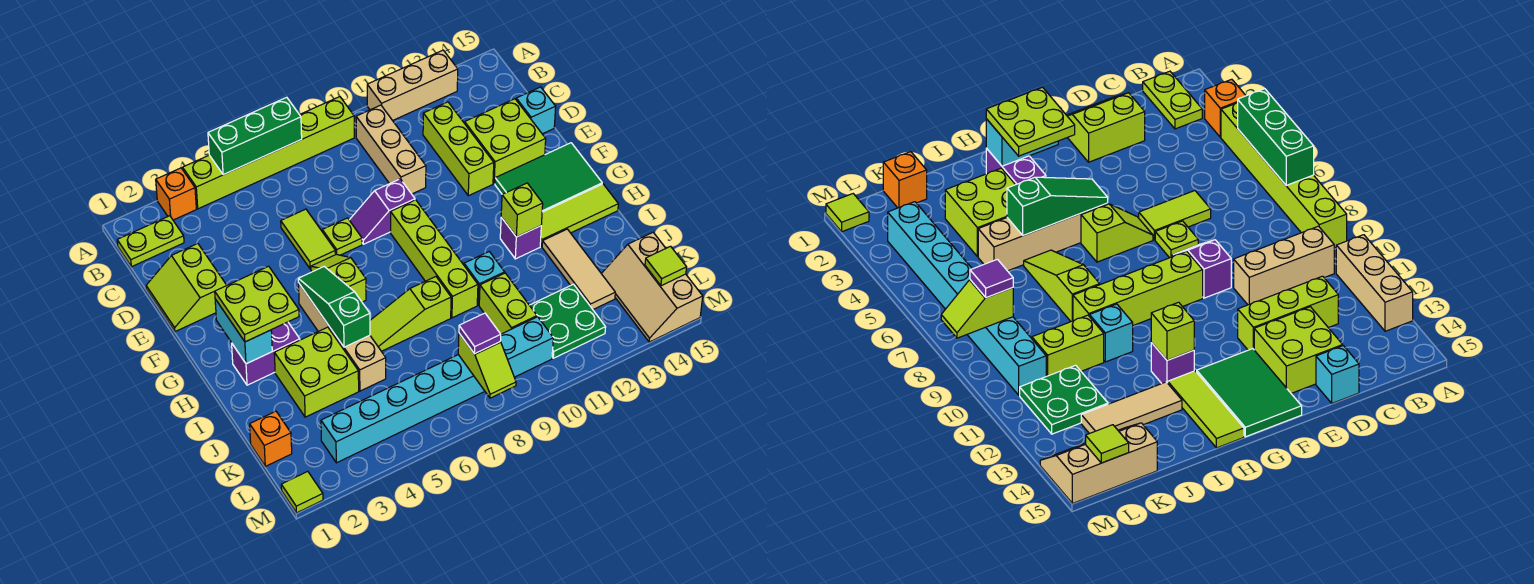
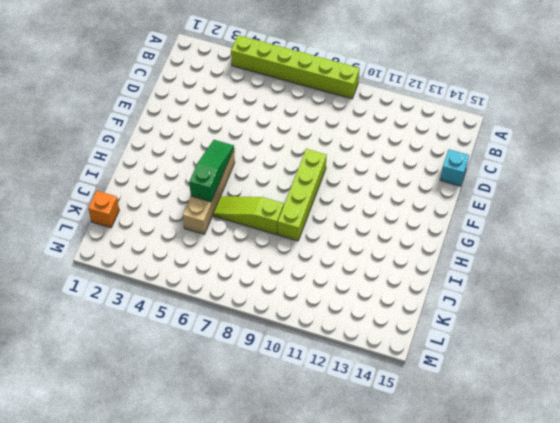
none -> orange brick A3 level 1
none -> tan brick A11:A13 level 1
none -> lime plate B1:B2 level 1
none -> tan brick B10:D10 level 1

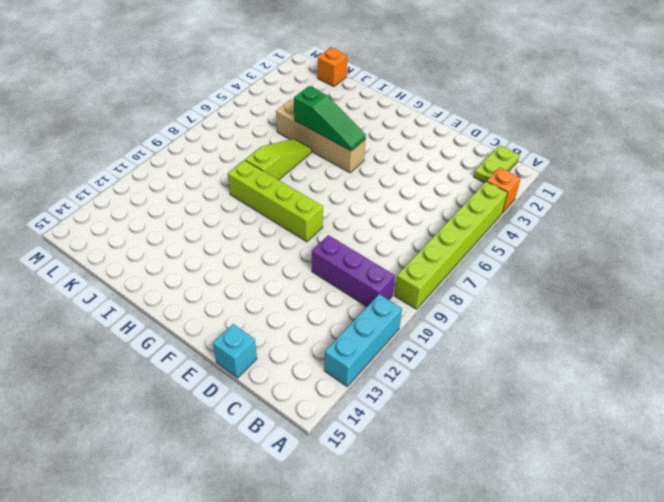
cyan brick A11:A13 level 1 -> tan brick A11:A13 level 1
purple brick B10:D10 level 1 -> tan brick B10:D10 level 1
none -> lime brick C12:E12 level 1
none -> lime slope D1:E2 level 1 top 2
none -> lime tile D6:E6 level 1
none -> lime brick D13:E14 level 1

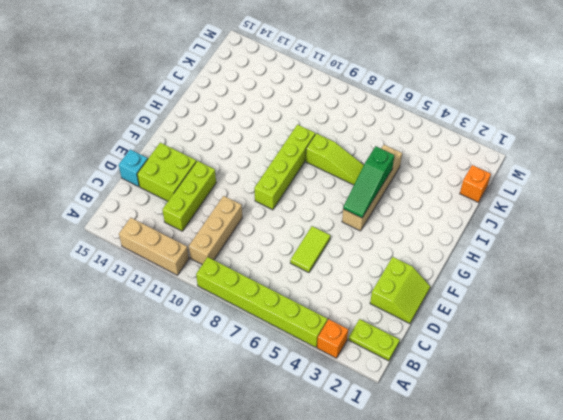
none -> lime plate E7 level 1
none -> purple slope E8:E9 level 1 top 9
none -> lime slope F6:G6 level 1 top G
none -> green tile F13:G15 level 1

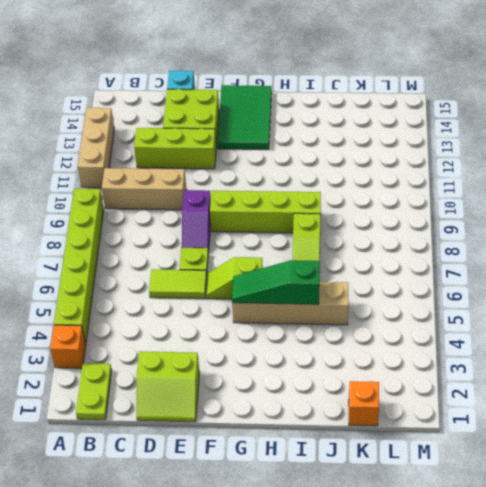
none -> purple brick H2:H3 level 1
none -> purple brick H12 level 1
none -> lime tile H13:H15 level 1
none -> lime brick I3:J4 level 1

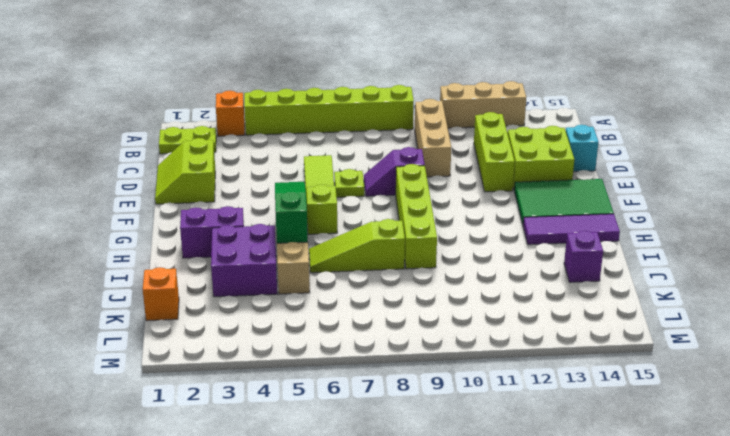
purple tile H13:H15 level 1 -> lime tile H13:H15 level 1
purple brick I3:J4 level 1 -> lime brick I3:J4 level 1
purple brick J14 level 1 -> purple brick H12 level 1
none -> cyan brick I10 level 1
none -> tan tile I13:K13 level 1
none -> lime brick J10:K10 level 1
none -> green plate K11:L12 level 1

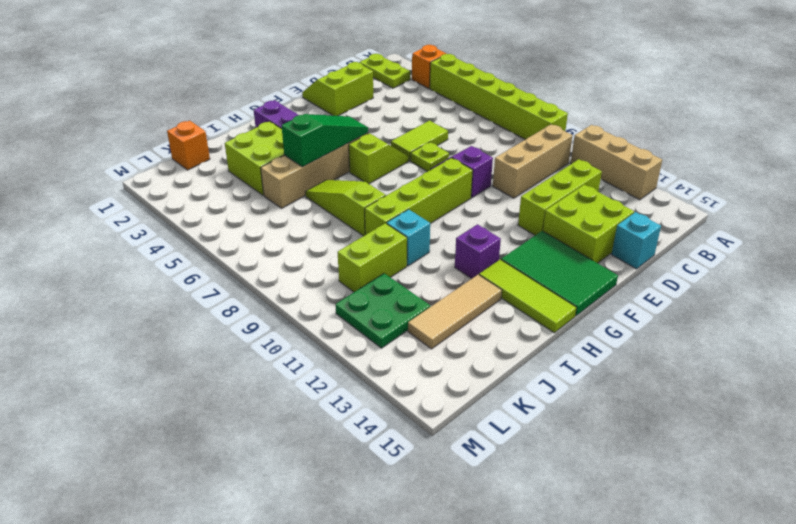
none -> tan slope K14:M15 level 1 top 15
none -> cyan brick L3:L10 level 1
none -> lime tile M1 level 1
none -> green brick A5:A7 level 2

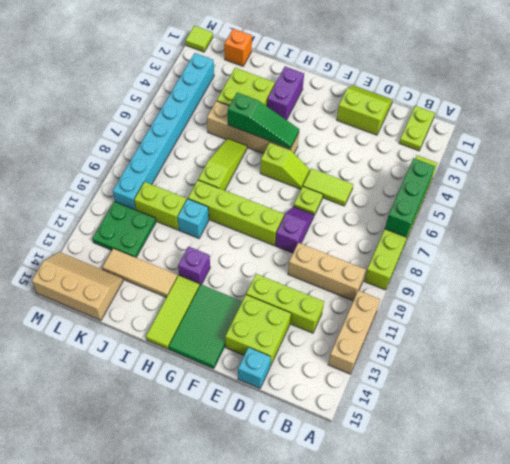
none -> orange brick A3 level 1
none -> cyan brick G2:H2 level 2
none -> lime brick H12 level 2
none -> lime slope L8:M8 level 2 top L

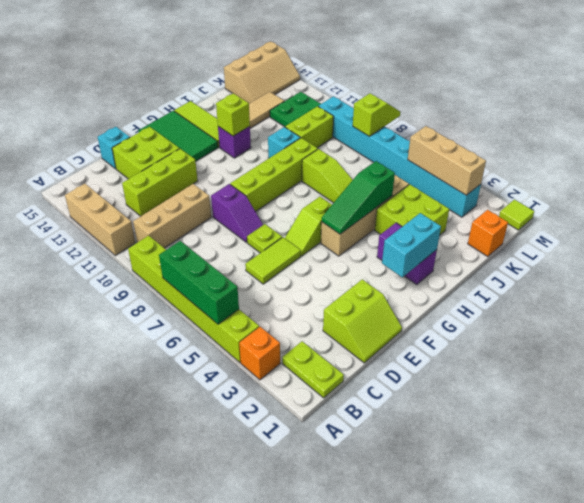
tan brick L3:L5 level 2 -> none
none -> lime tile L15 level 2
none -> lime plate G2:H3 level 3
none -> purple tile L8 level 3

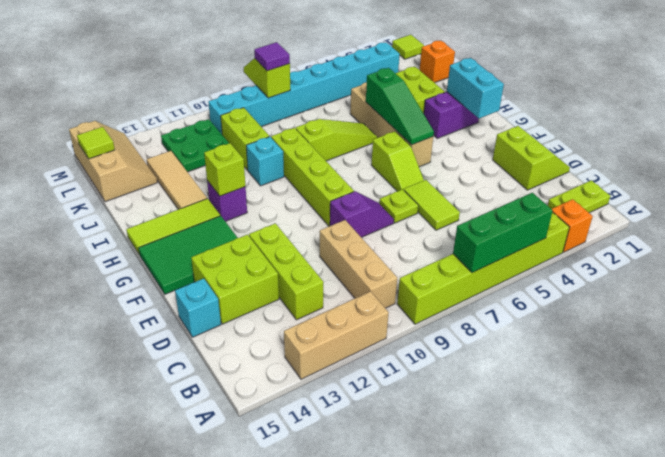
none -> lime plate G2:H3 level 3

